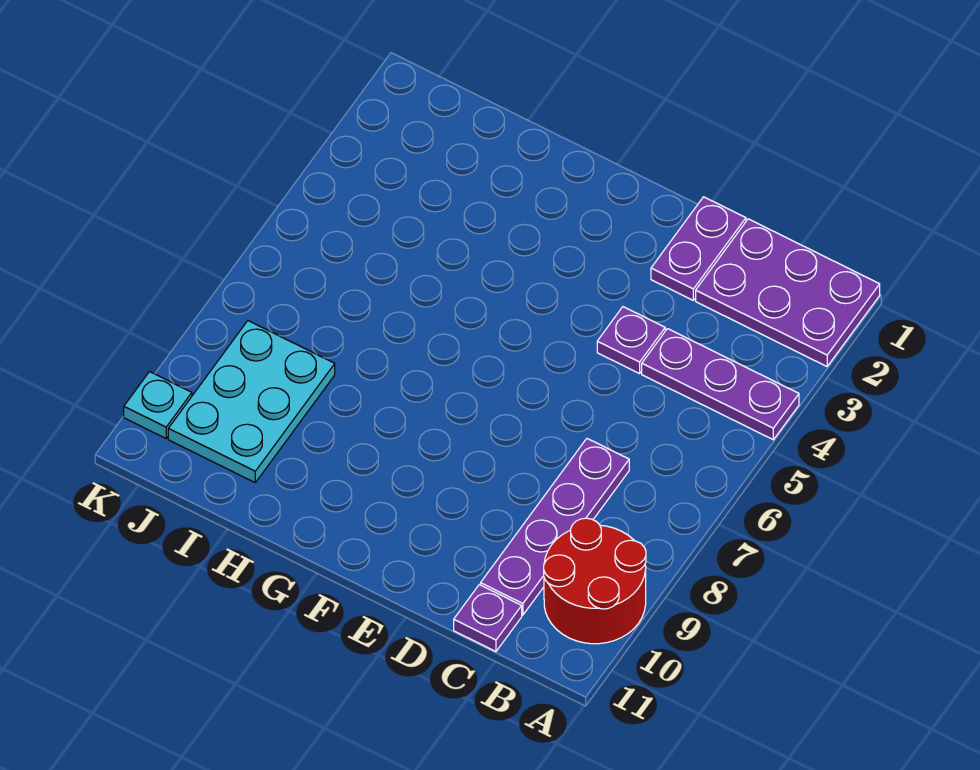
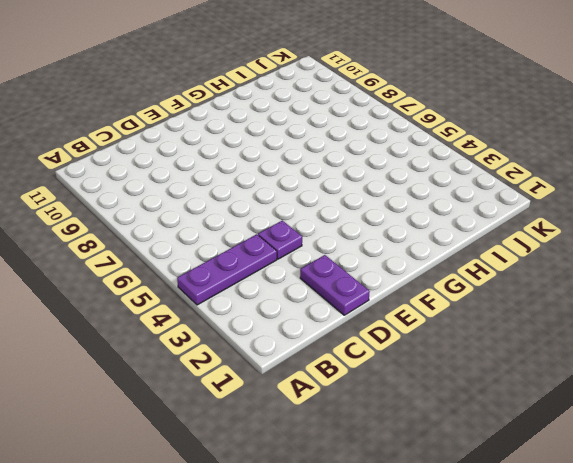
none -> purple plate A1:C2 level 1
none -> red round brick A9:B10 level 1

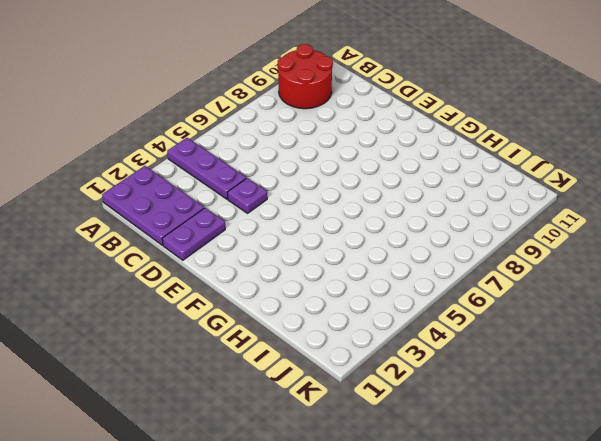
none -> purple plate C7:C10 level 1
none -> purple plate C11 level 1

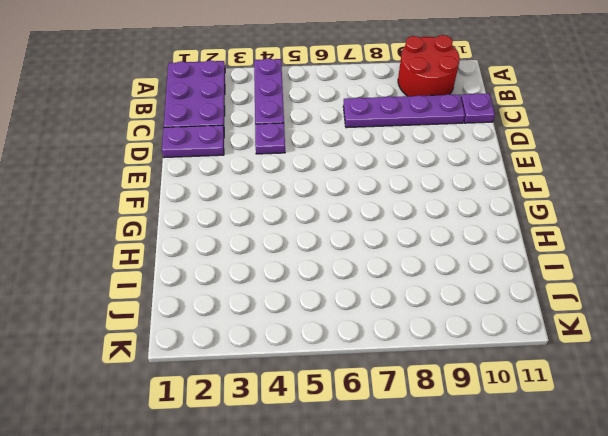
none -> cyan plate I8:J10 level 1
none -> cyan plate K10 level 1

